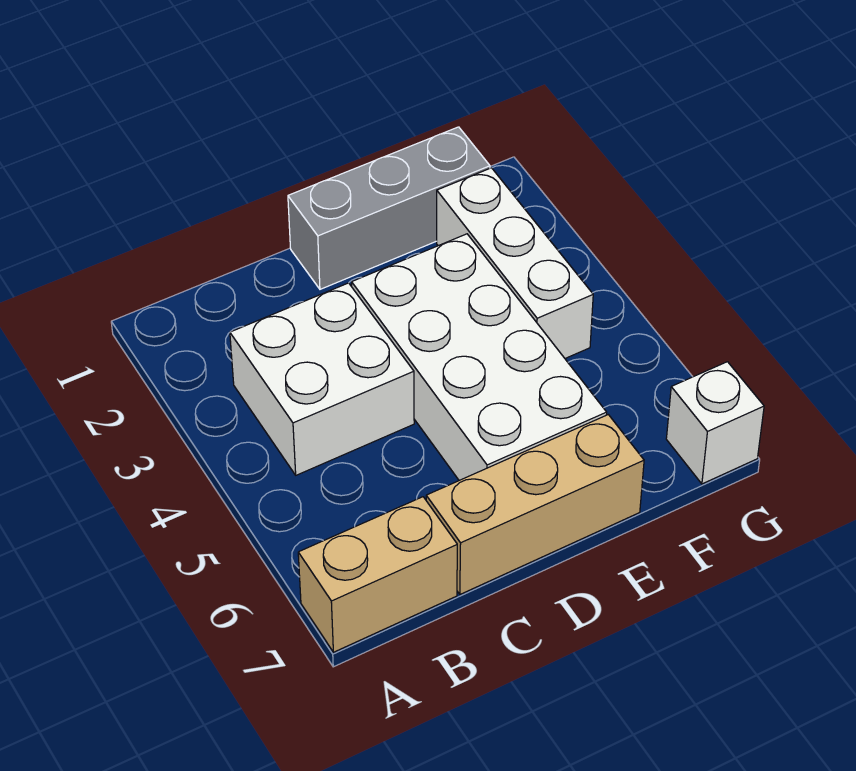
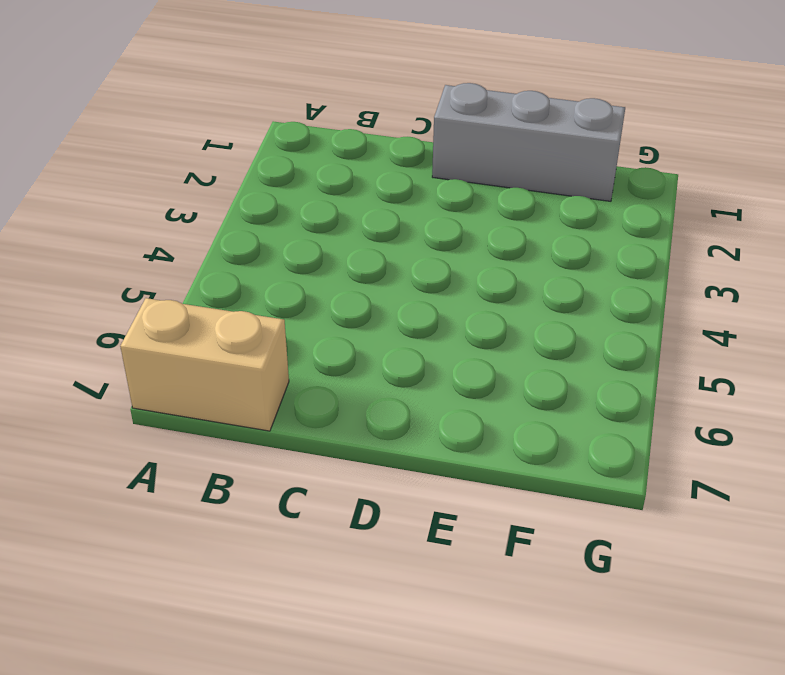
none -> white brick B3:C4 level 1
none -> tan brick C7:E7 level 1

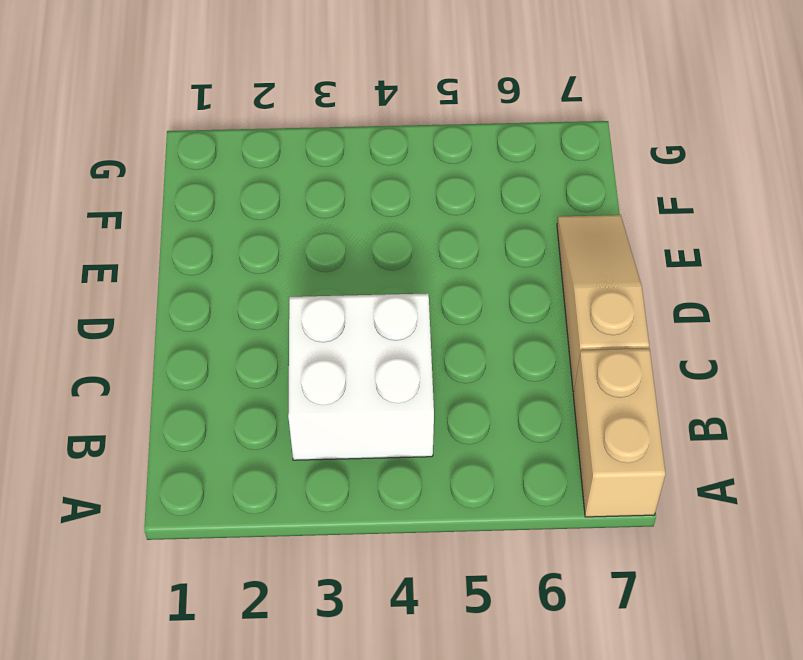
tan slope C7:E7 level 1 top C -> tan brick C7:E7 level 1
none -> grey brick D1:F1 level 1
none -> white brick D3:E6 level 1

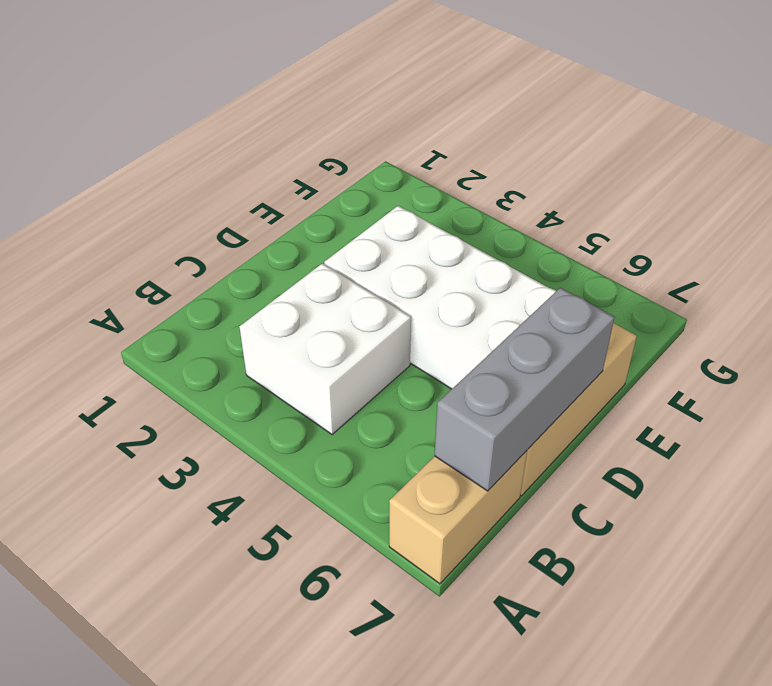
grey brick B7:D7 level 2 -> grey brick D1:F1 level 1
none -> white brick F2:F4 level 1
none -> white brick G7 level 1

